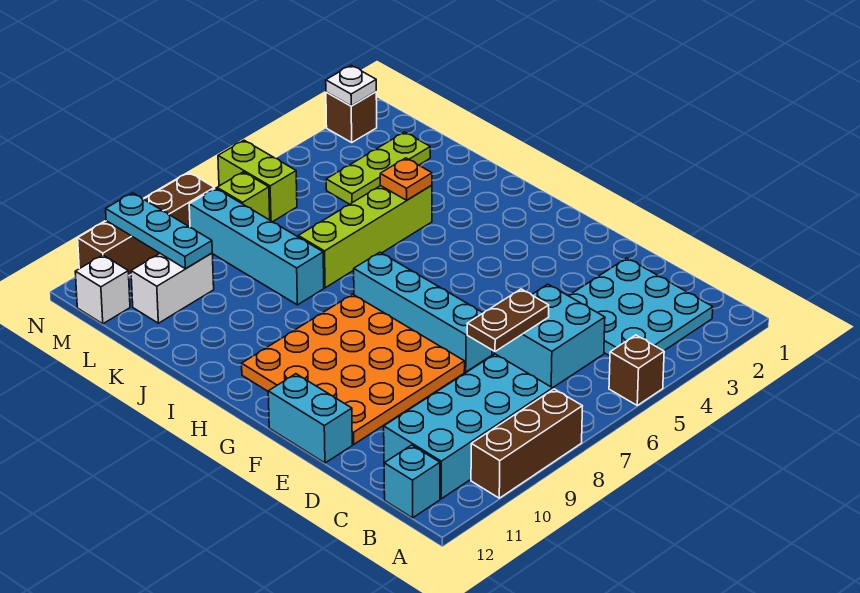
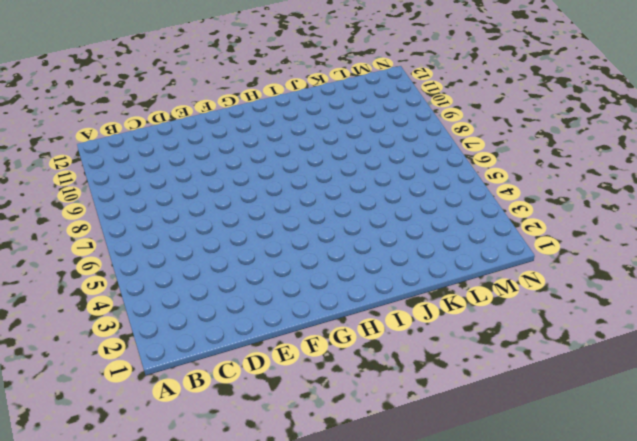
none -> brown brick A5 level 1
none -> brown brick A8:A10 level 1
none -> cyan plate B2:D4 level 1

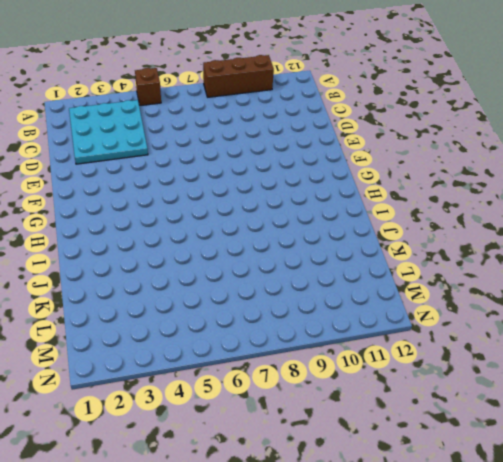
none -> cyan brick B8:C11 level 1
none -> cyan brick B12 level 1
none -> cyan brick C5:D6 level 1

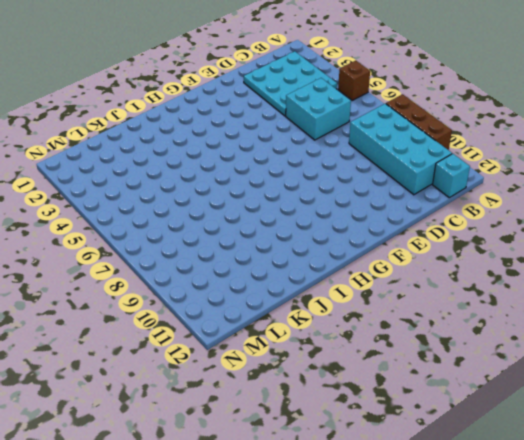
none -> cyan brick E7:H7 level 1
none -> orange plate E8:H11 level 1
none -> cyan brick E12:F12 level 1

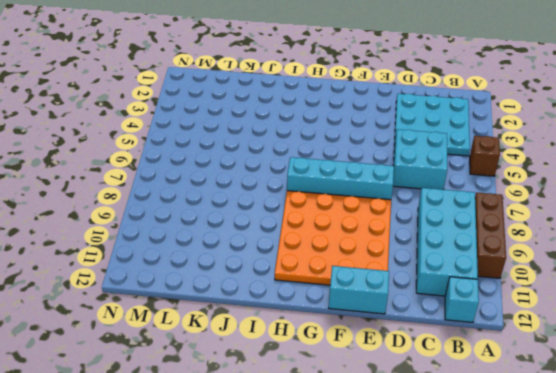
none -> lime brick J4:J7 level 1
none -> cyan brick J8:M8 level 1
none -> lime plate L2:L4 level 1

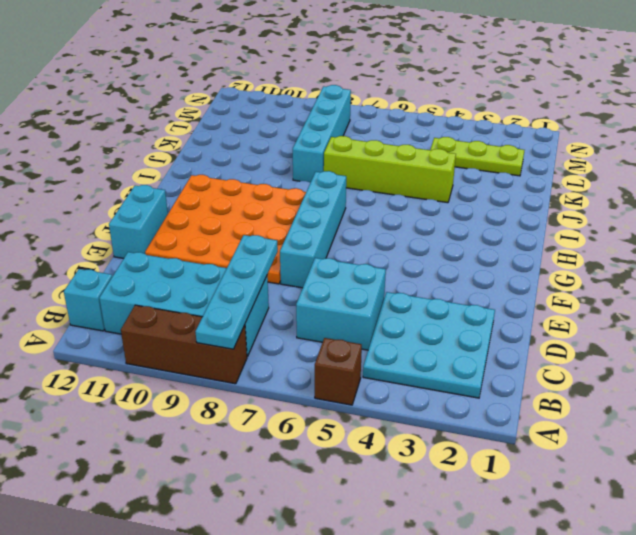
cyan plate A8:D8 level 2 -> none
none -> white brick L10:L11 level 1
none -> lime brick M6:N6 level 1
none -> lime brick M7 level 1

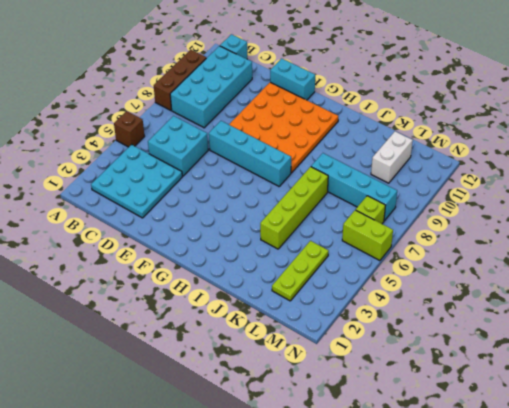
none -> white brick M12 level 1
none -> brown brick N2 level 1
none -> brown brick N8:N11 level 1

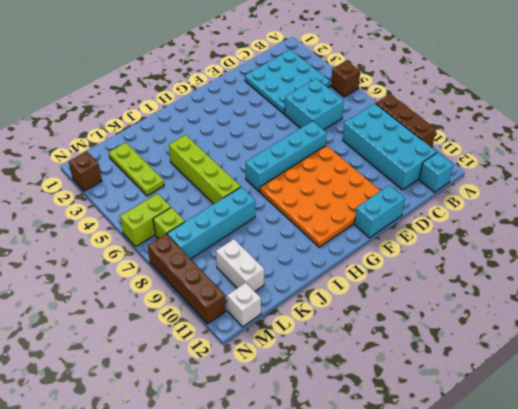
none -> brown plate D6:D7 level 2
none -> orange plate J4 level 2
none -> cyan plate L10:N10 level 2

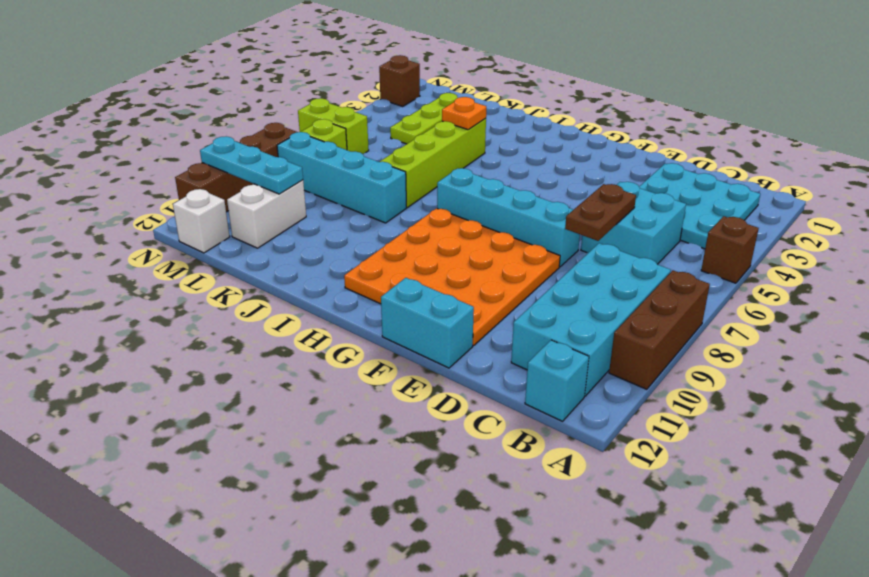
none -> white plate N2 level 2

